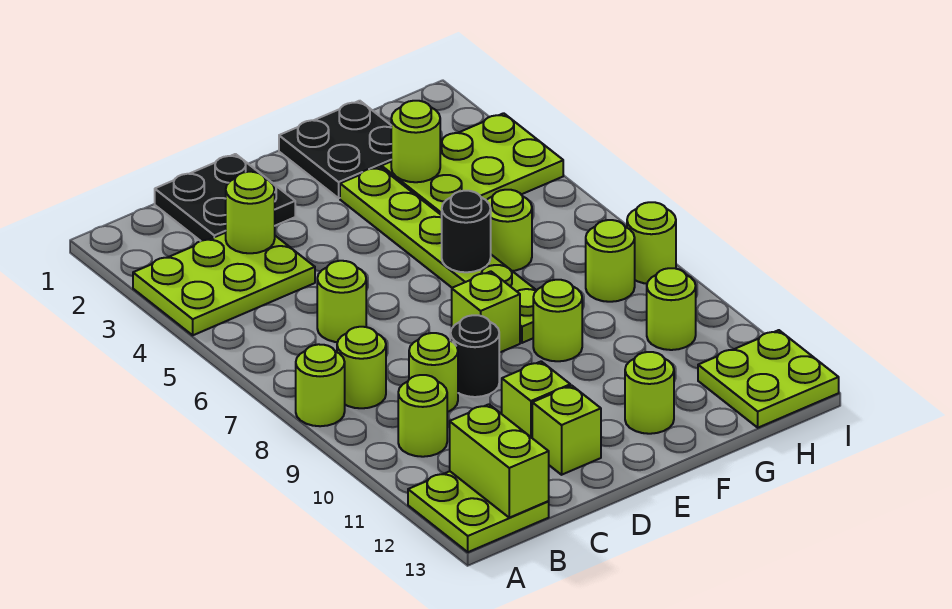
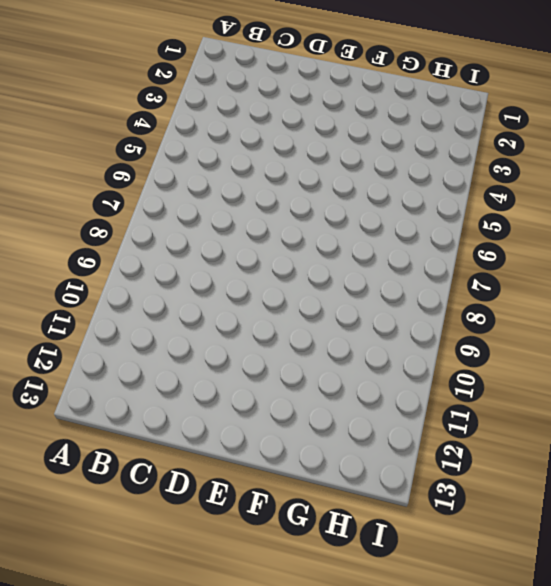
none -> lime plate A3:C4 level 1
none -> lime round brick A8 level 1
none -> lime plate A12:B13 level 1

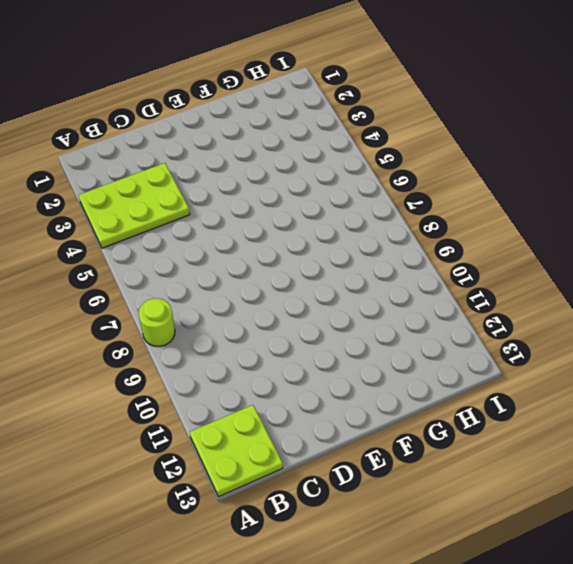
none -> lime round brick B8 level 1
none -> lime round brick B10 level 1
none -> black plate C1:D2 level 1

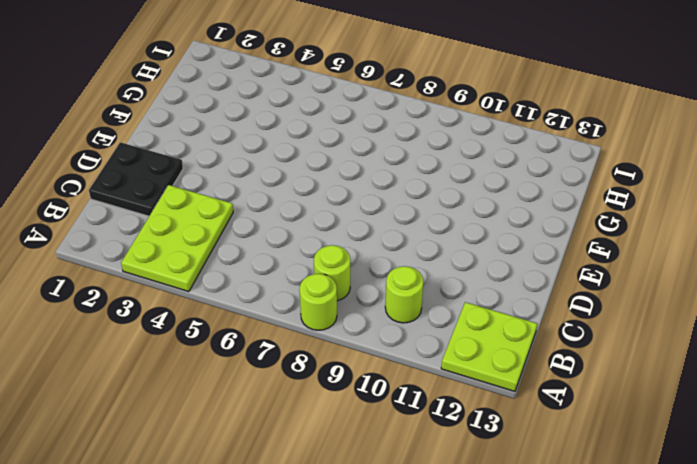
none -> lime round brick C6 level 1
none -> lime round brick C9 level 1
none -> black round brick D9 level 1

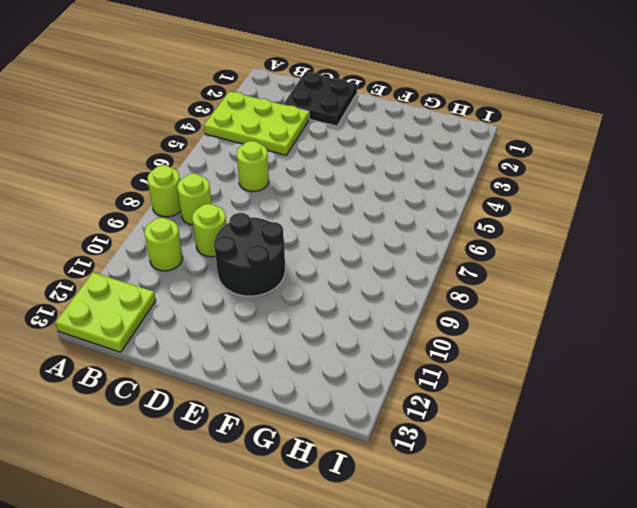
black round brick D9:E10 level 1 -> black round brick D9 level 1
none -> lime brick D11 level 1
none -> lime brick D12 level 1
none -> lime brick E8 level 1

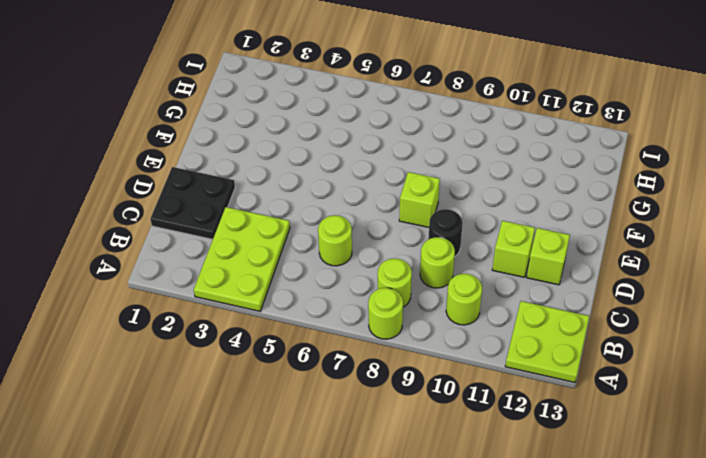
none -> black plate F1:G2 level 1
none -> lime plate F3:F8 level 1
none -> lime round brick F9 level 1

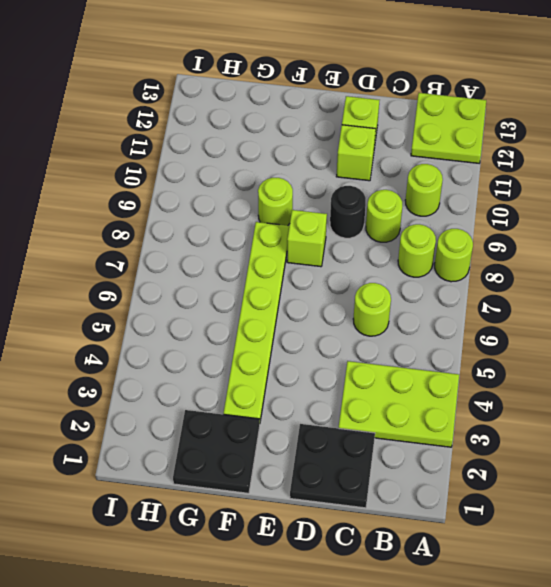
none -> lime round brick F12 level 1
none -> lime plate G3:I4 level 1
none -> lime round brick G6 level 1

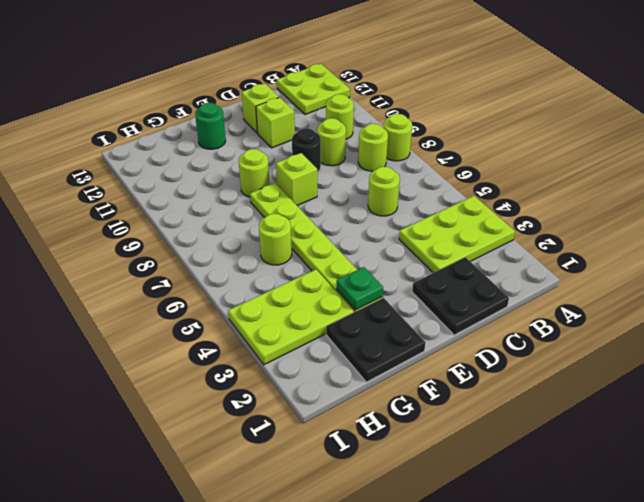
green plate F3 level 2 -> none
green round brick F12 level 1 -> lime round brick F12 level 1
none -> lime round brick H8 level 1
none -> lime round brick H10 level 1
none -> lime plate H12:I13 level 1

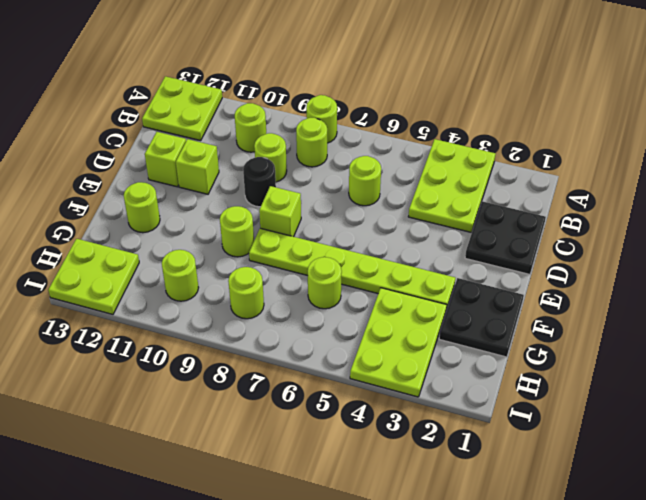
none -> lime round brick I8 level 1
none -> lime brick B12:B13 level 2
none -> lime round brick C3 level 2

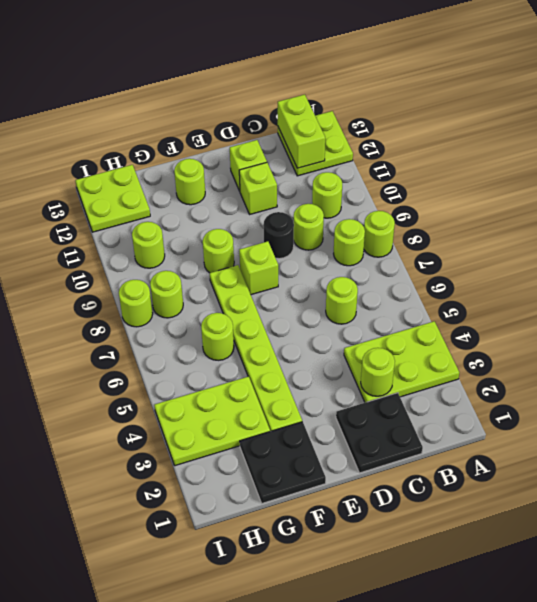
none -> black round brick F6 level 2
none -> lime round brick G3 level 2

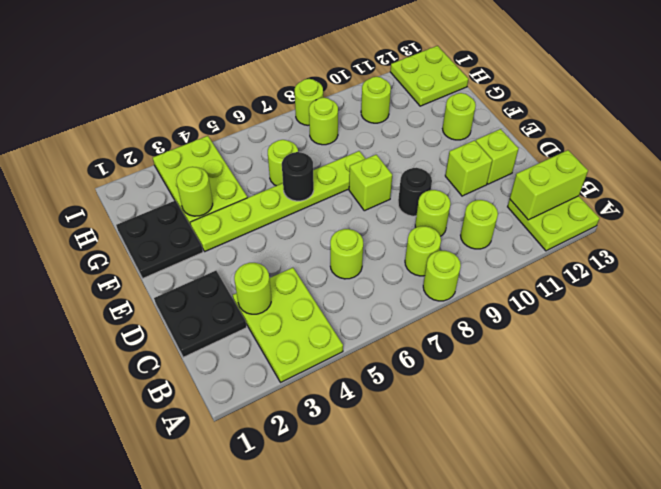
none -> lime round brick F9 level 1

